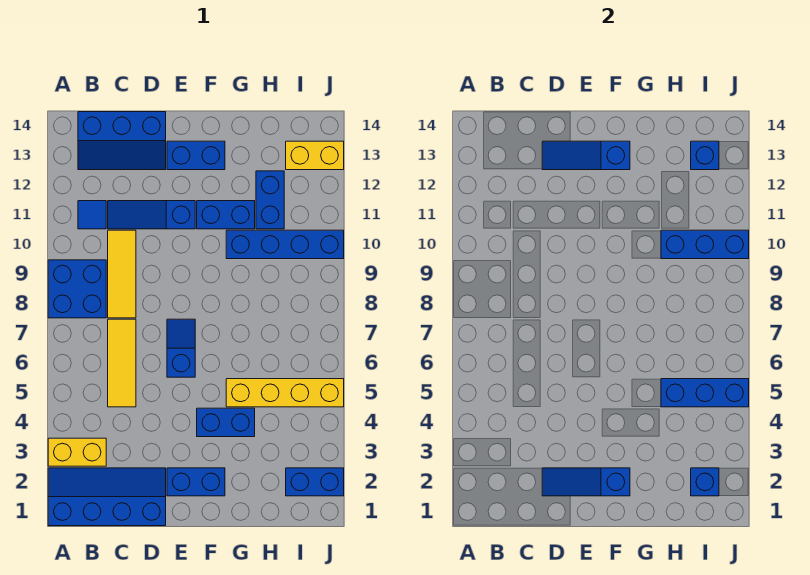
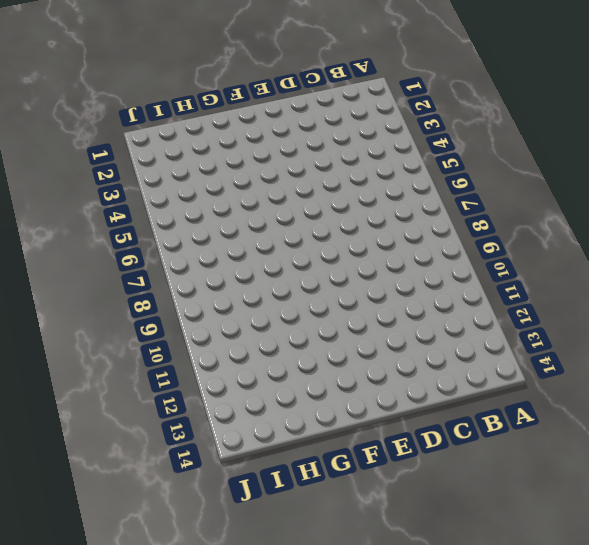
none -> blue slope A1:D2 level 1 top 1
none -> yellow brick A3:B3 level 1
none -> blue brick A8:B9 level 1

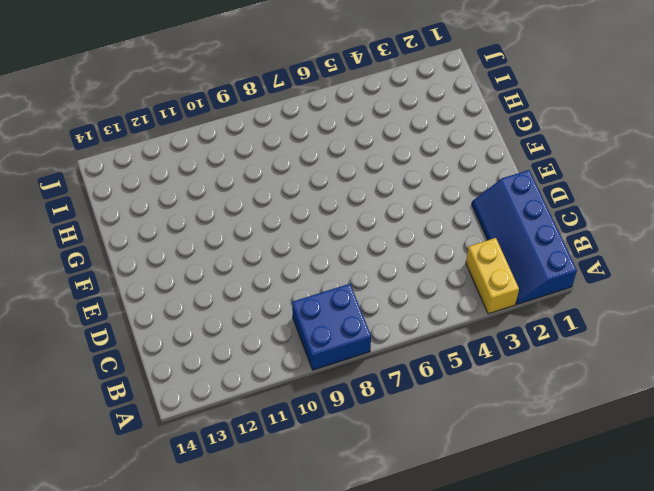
none -> blue tile B11 level 1
none -> blue slope B13:D14 level 1 top 14
none -> yellow tile C5:C7 level 1

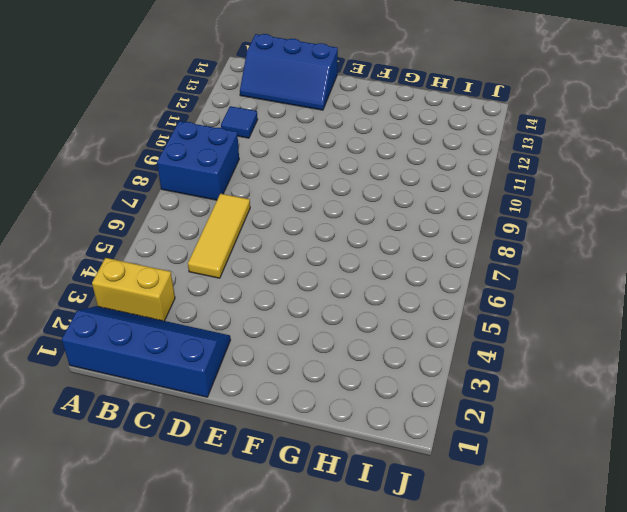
none -> yellow tile C8:C10 level 1
none -> blue slope C11:E11 level 1 top E
none -> blue brick E2:F2 level 1

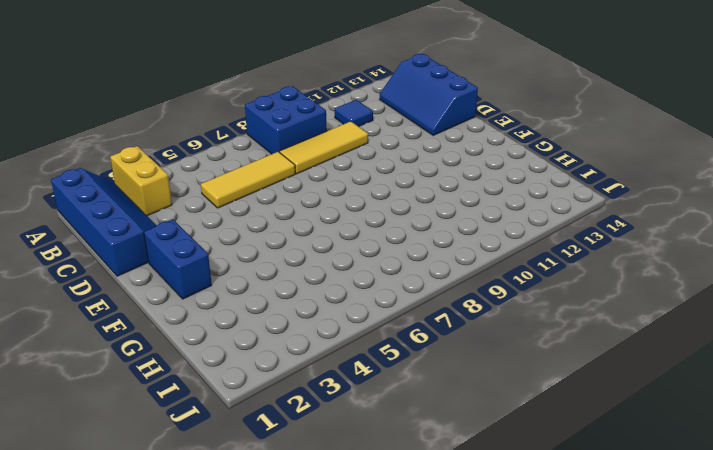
none -> blue slope C11:E11 level 1 top E
none -> blue slope E6:E7 level 1 top 6
none -> blue brick E13:F13 level 1

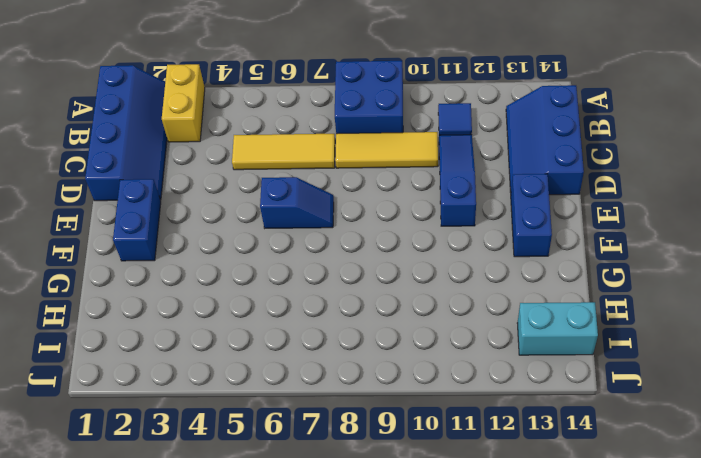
cyan brick I13:I14 level 1 -> yellow brick I13:J13 level 1
none -> blue brick F4:G4 level 1
none -> blue brick F11:G11 level 1
none -> yellow brick G5:J5 level 1

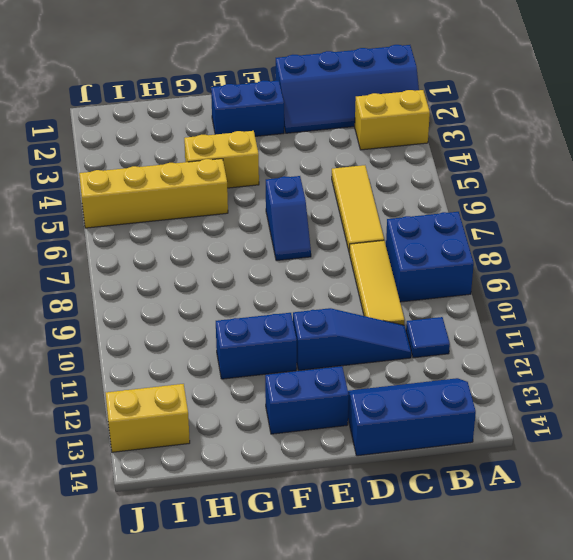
yellow brick F4:G4 level 1 -> blue brick F4:G4 level 1
none -> blue brick G10:J10 level 1
none -> blue brick H11:H12 level 1
none -> blue brick I2:J2 level 1

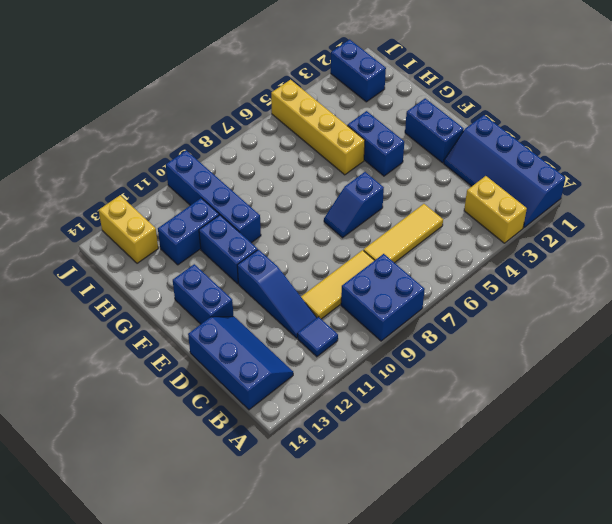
none -> blue slope D2:F2 level 2 top F
none -> blue slope D13:F13 level 2 top F
none -> blue brick H5:J5 level 2

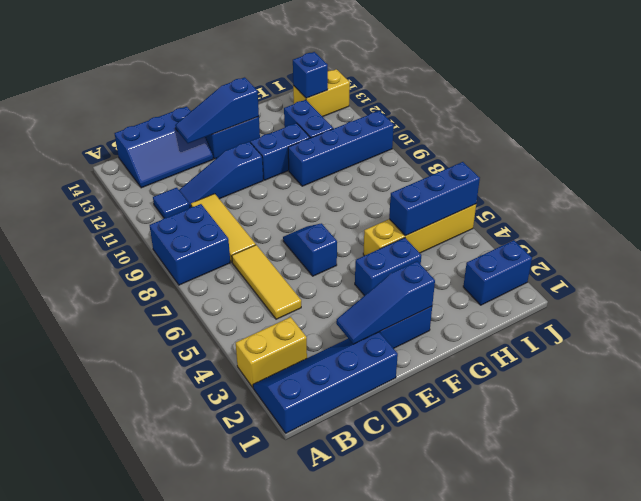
none -> blue brick H10:J10 level 2
none -> blue brick I2 level 2

